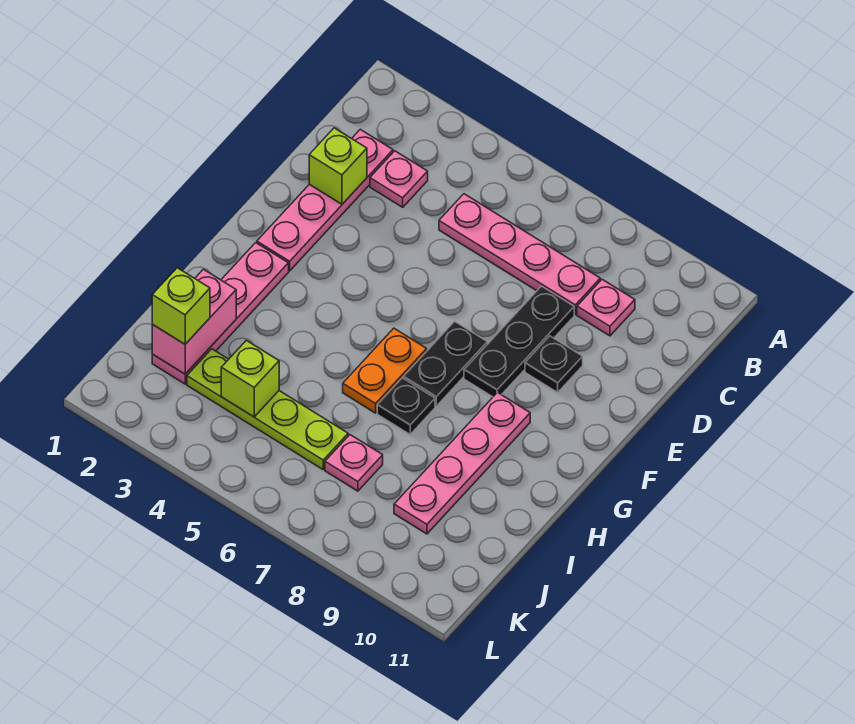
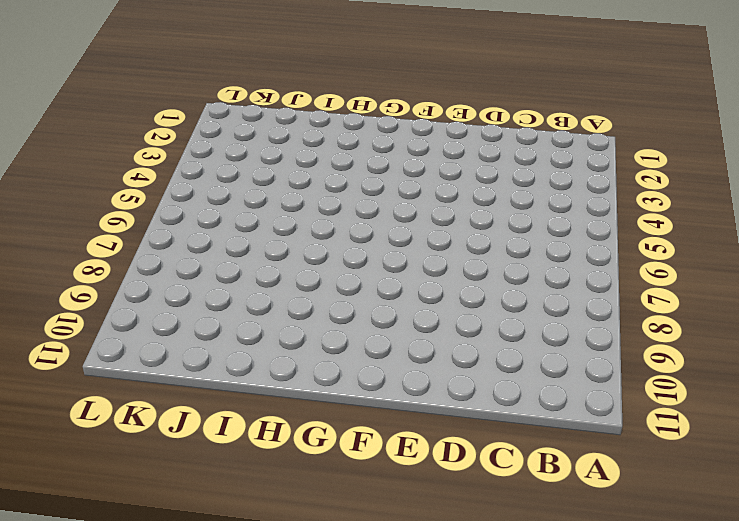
none -> pink plate C2:F2 level 1
none -> pink plate C3 level 1
none -> pink plate C5:C8 level 1

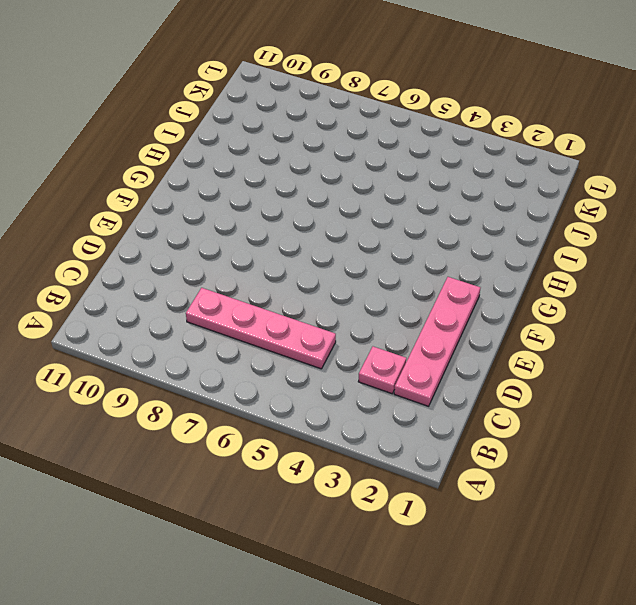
none -> pink plate C9 level 1
none -> black plate D8:F8 level 1
none -> black plate E9 level 1

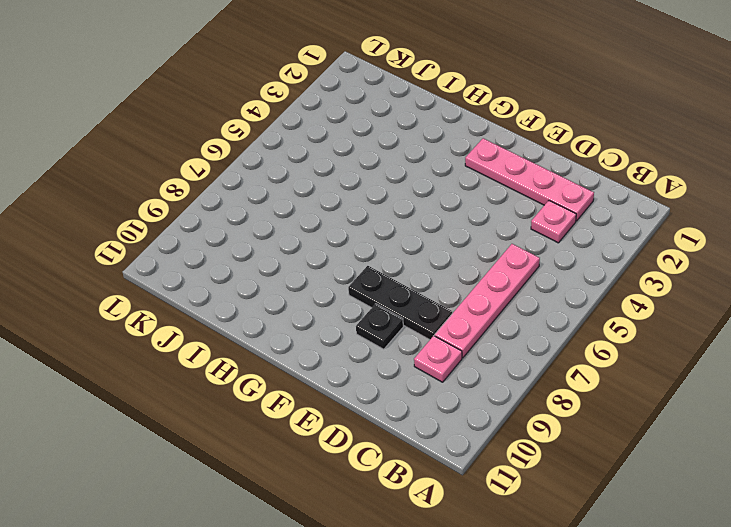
none -> black plate F7:G7 level 1
none -> pink plate G2:J2 level 1
none -> orange plate G6:H6 level 1

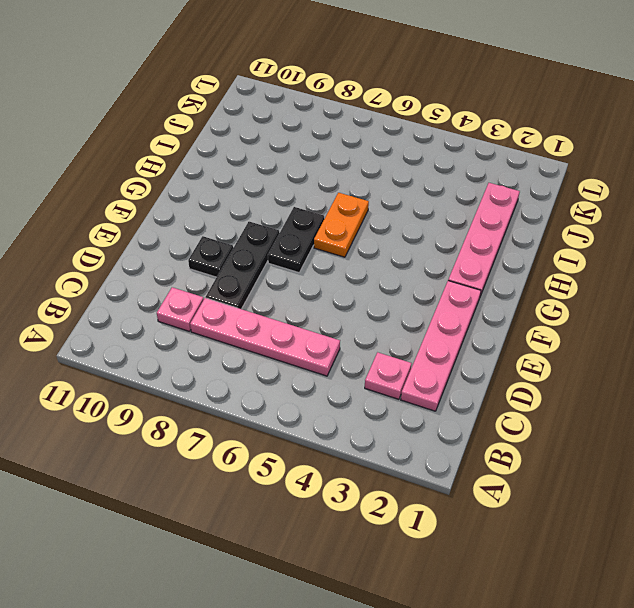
none -> pink plate G9:J9 level 1
none -> black plate H7 level 1
none -> lime plate J3:J6 level 1

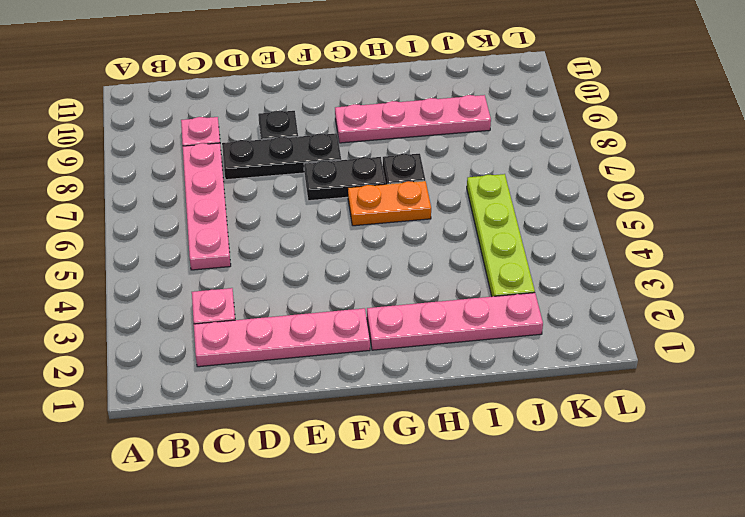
none -> pink plate J7 level 1
none -> lime brick D2 level 2
none -> pink brick I2:J2 level 2

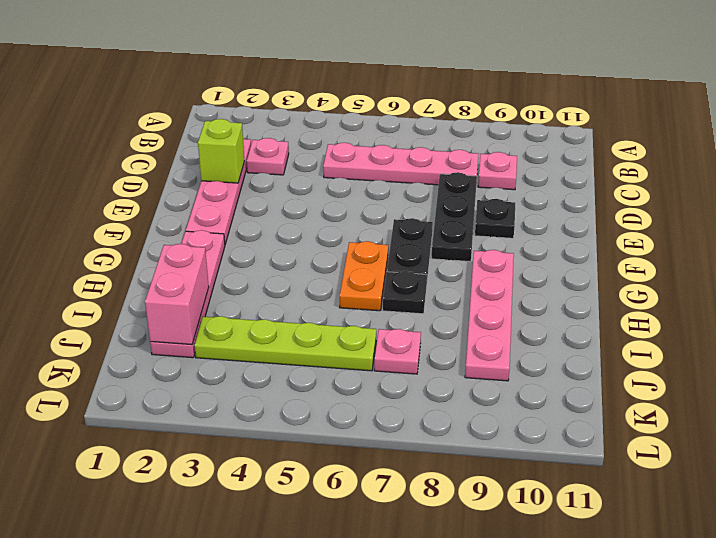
none -> lime brick J4 level 2
none -> lime brick J2 level 3

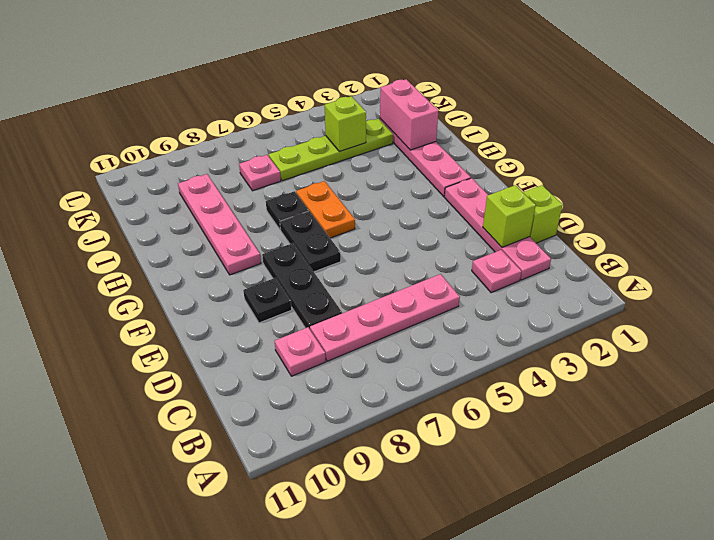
lime brick D1 level 1 -> lime brick J2 level 3

